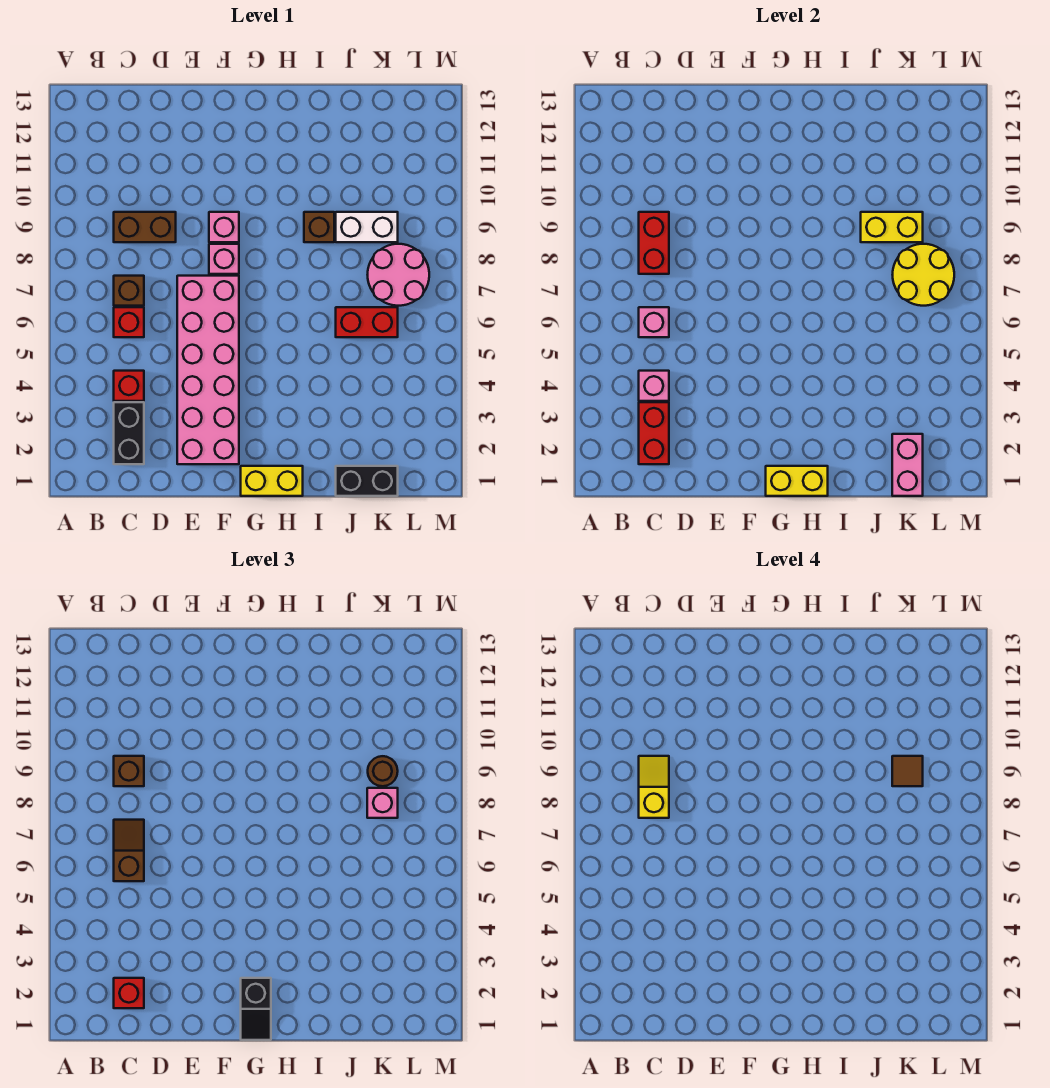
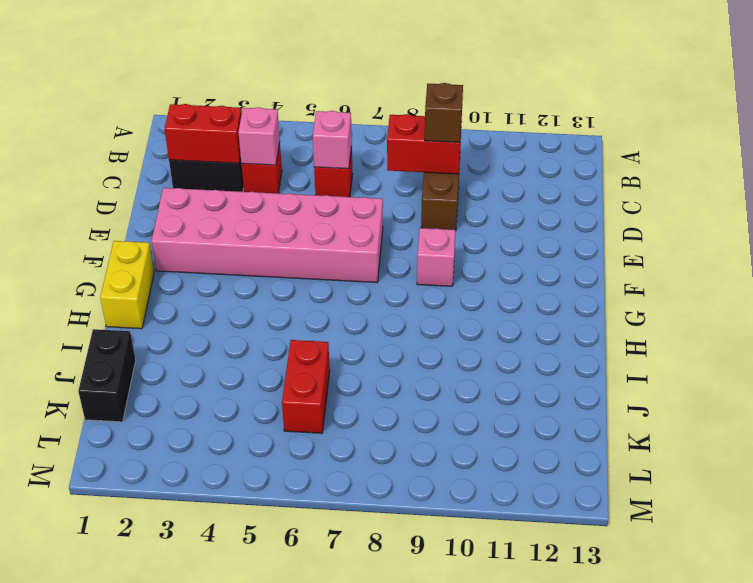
none -> brown brick C7 level 1
none -> pink brick F8 level 1
none -> brown brick I9 level 1
none -> white brick J9:K9 level 1

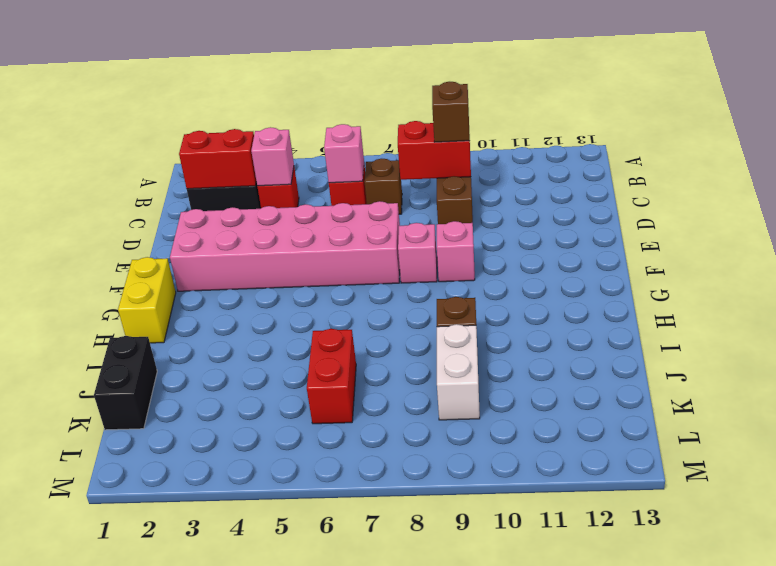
none -> pink round brick K7:L8 level 1
none -> yellow brick G1:H1 level 2
none -> yellow brick J9:K9 level 2
none -> pink brick K1:K2 level 2

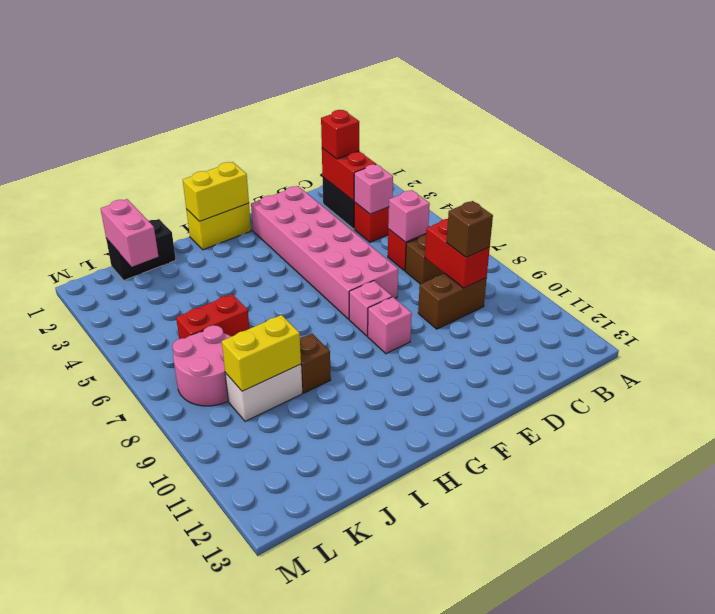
none -> yellow round brick K7:L8 level 2
none -> brown slope C6:C7 level 3 top 6
none -> black slope G1:G2 level 3 top 2
none -> pink brick K8 level 3

